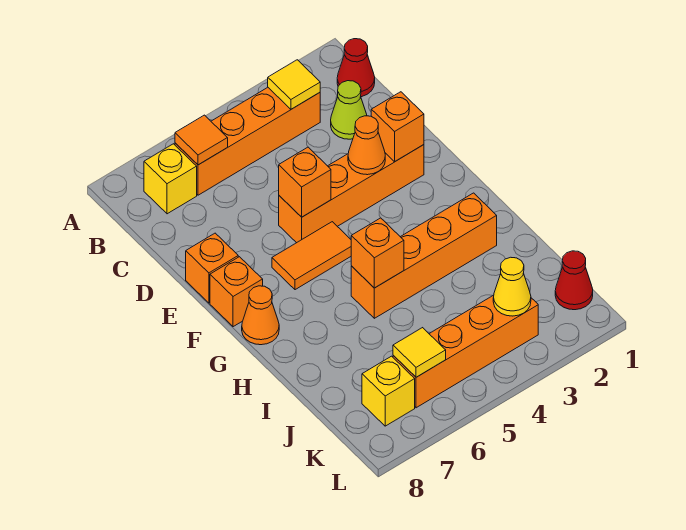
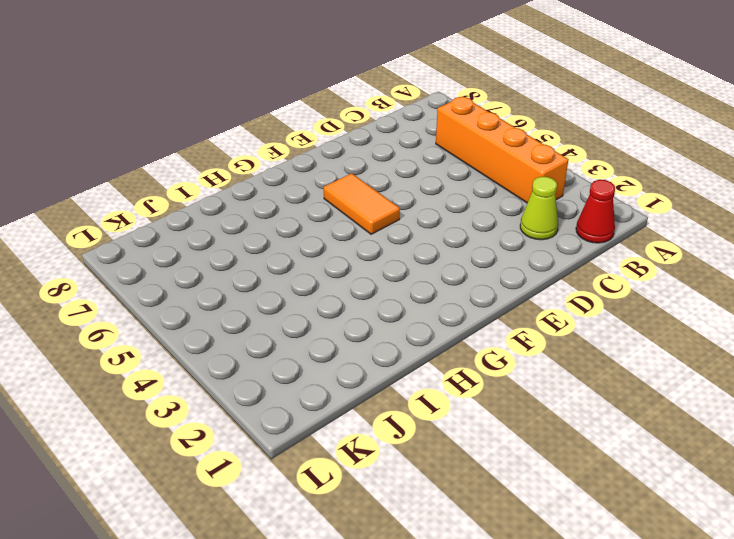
none -> yellow brick B7 level 1
none -> orange brick E2:E5 level 1
none -> orange brick E8 level 1

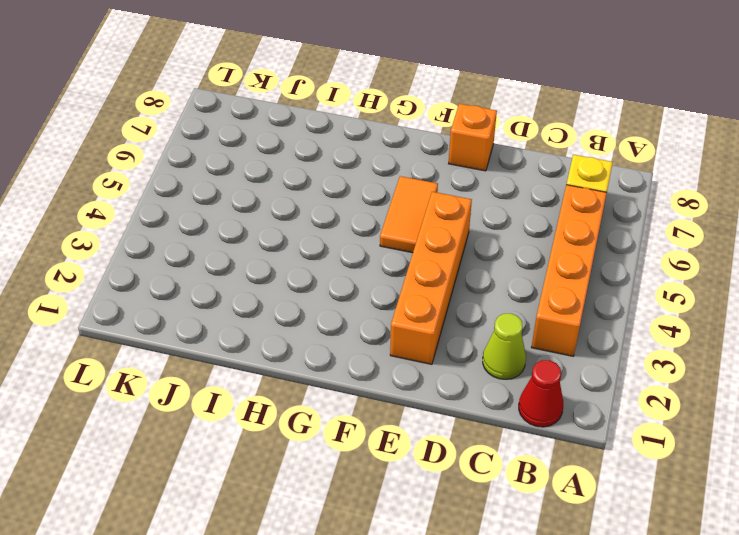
none -> orange brick F8 level 1
none -> orange cone G8 level 1
none -> orange brick H2:H5 level 1

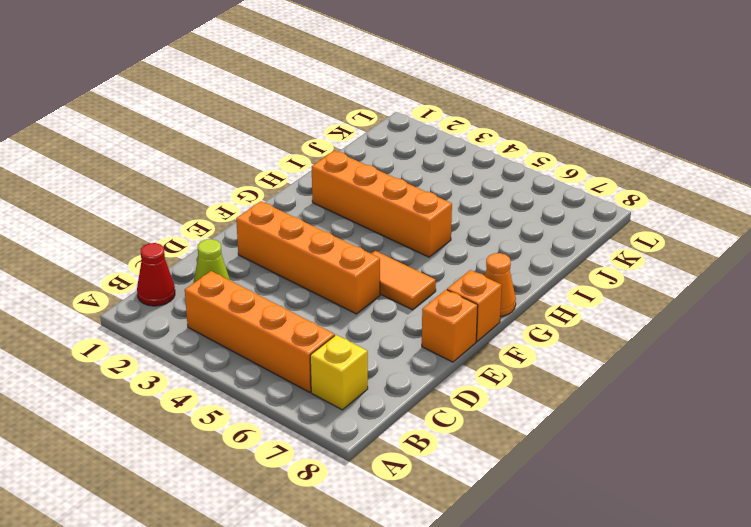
none -> red cone K1 level 1
none -> orange brick K3:K6 level 1
none -> yellow brick K7 level 1

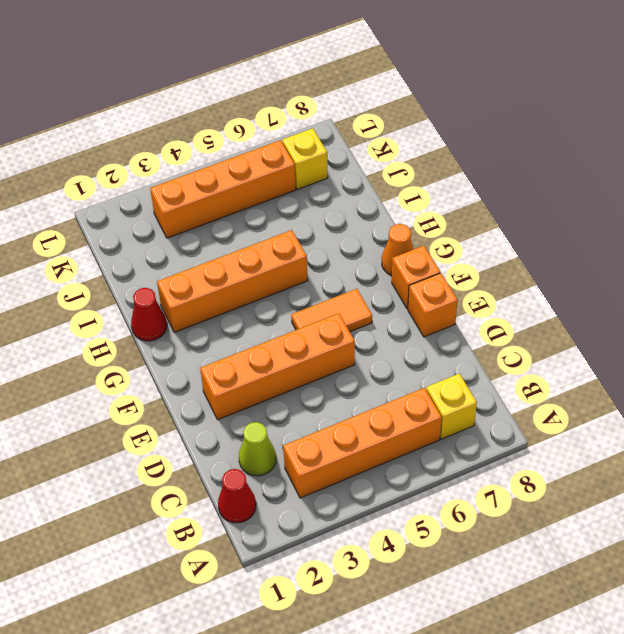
red cone H1 level 1 -> red cone K1 level 1
none -> yellow tile B3 level 2
none -> orange tile B6 level 2
none -> orange brick E2 level 2

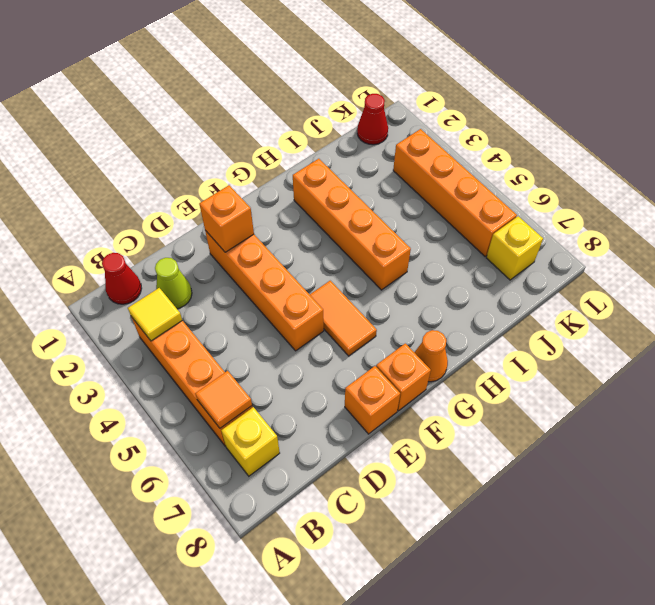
none -> orange cone E3 level 2
none -> orange brick E5 level 2
none -> orange brick H5 level 2

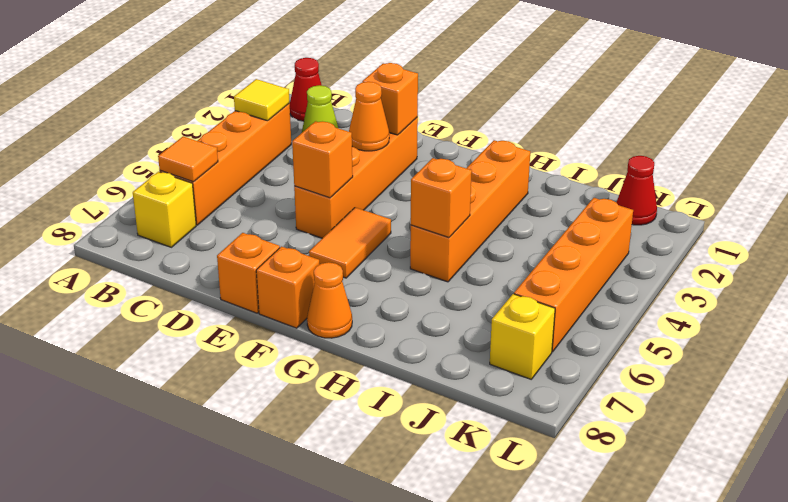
none -> yellow cone K3 level 2
none -> yellow tile K6 level 2

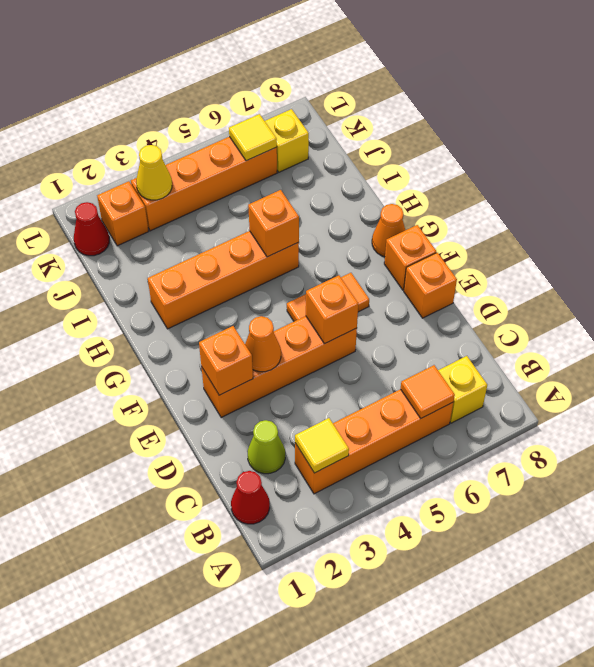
orange brick K2 level 1 -> none

